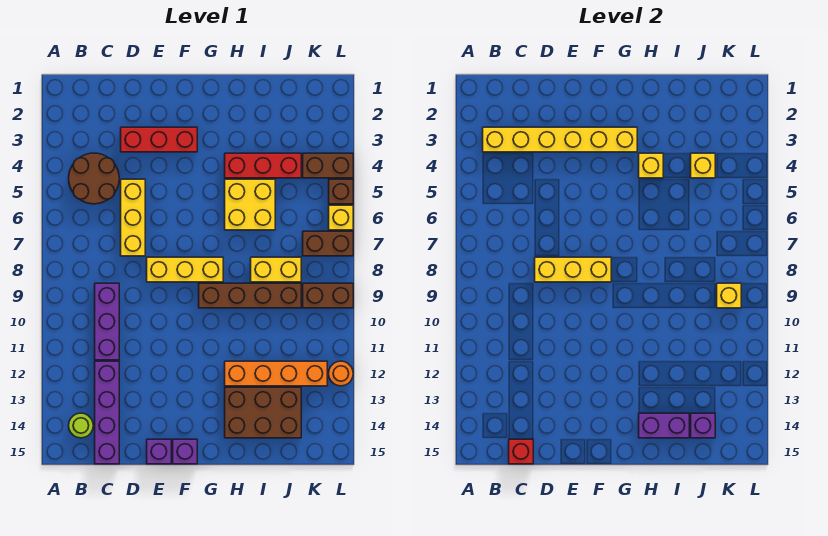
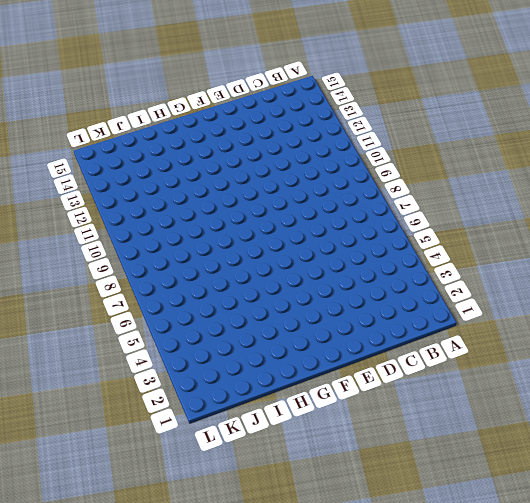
none -> brown round brick B4:C5 level 1
none -> lime round brick B14 level 1
none -> purple brick C9:C11 level 1

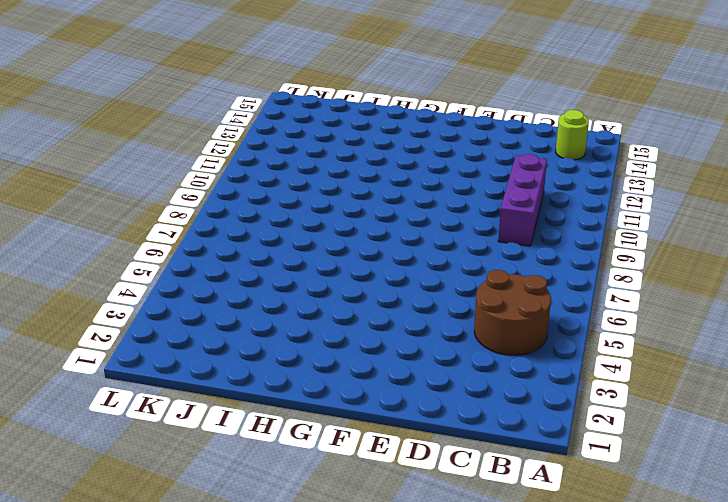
none -> purple brick C12:C15 level 1
none -> red brick D3:F3 level 1
none -> yellow brick D5:D7 level 1

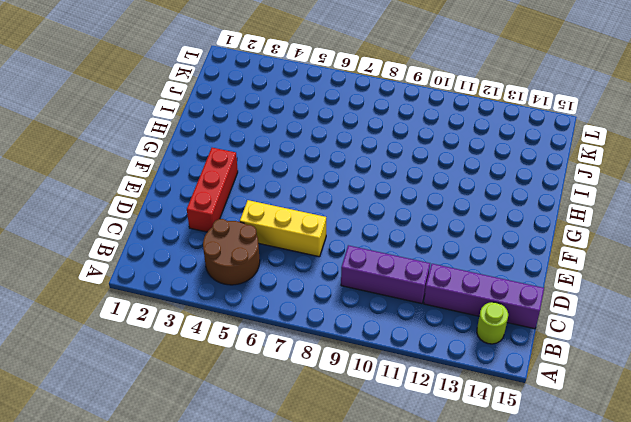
none -> yellow brick E8:G8 level 1
none -> purple brick E15 level 1
none -> purple brick F15 level 1

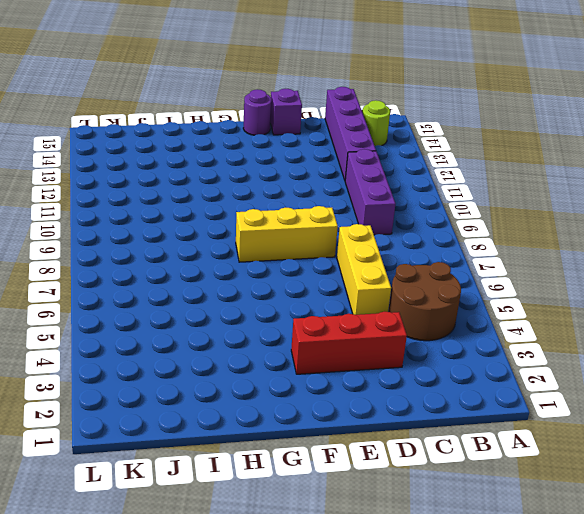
purple round brick F15 level 1 -> purple brick F15 level 1
none -> brown brick G9:J9 level 1
none -> red brick H4:J4 level 1
none -> yellow brick H5:I6 level 1

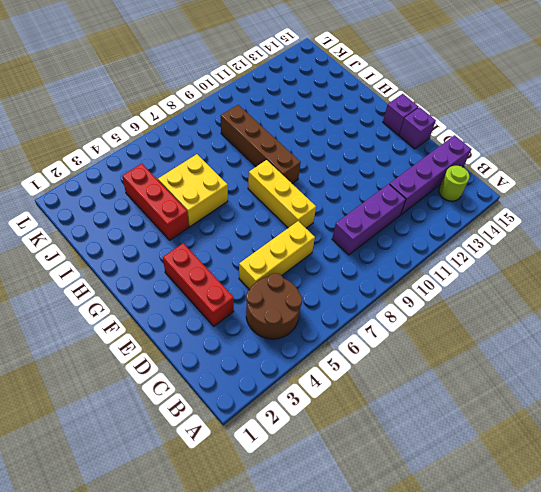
none -> orange brick H12:K12 level 1
none -> brown brick H13:J14 level 1
none -> yellow brick I8:J8 level 1

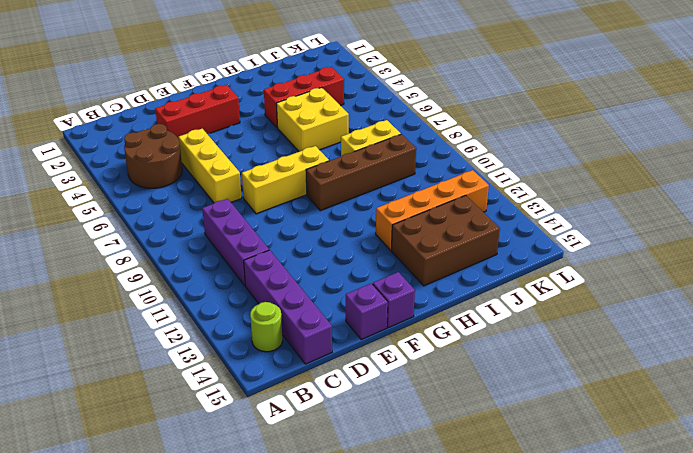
none -> brown brick K4:L4 level 1
none -> brown brick K7:L7 level 1
none -> brown brick K9:L9 level 1

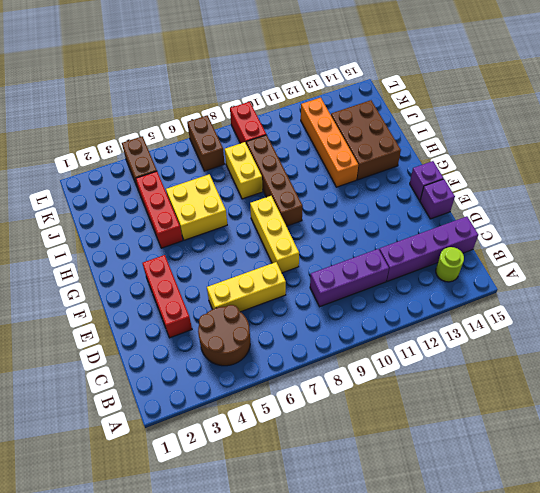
red brick K9:L9 level 1 -> brown brick K9:L9 level 1
none -> brown brick L5 level 1
none -> yellow brick L6 level 1
none -> orange round brick L12 level 1

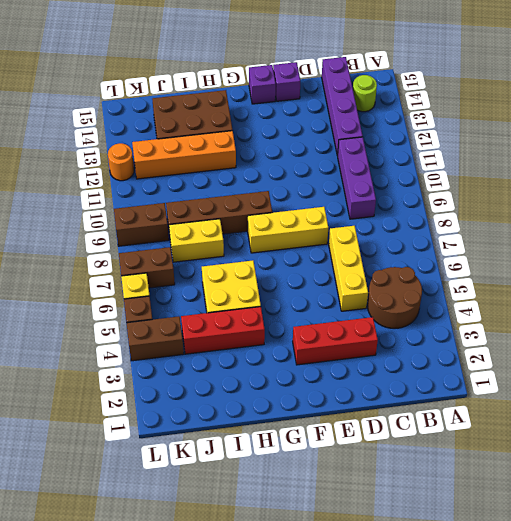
none -> yellow brick B3:G3 level 2
none -> red brick C15 level 2
none -> yellow brick D8:F8 level 2

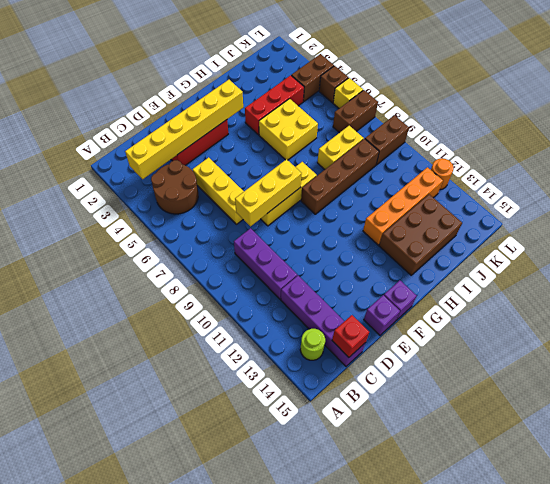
none -> yellow brick H4 level 2
none -> purple brick H14:I14 level 2
none -> yellow brick J4 level 2

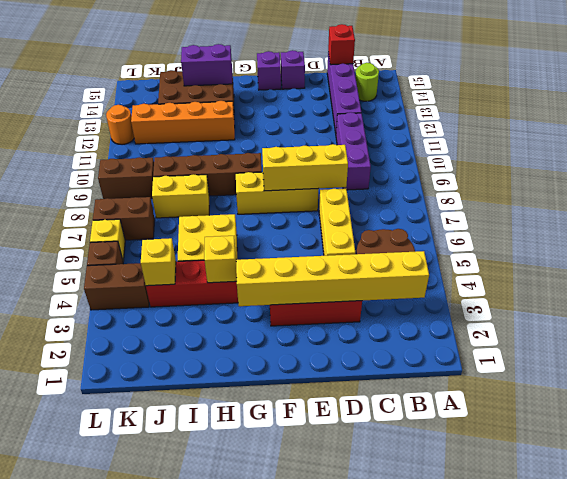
none -> purple brick J14 level 2
none -> yellow brick K9 level 2

